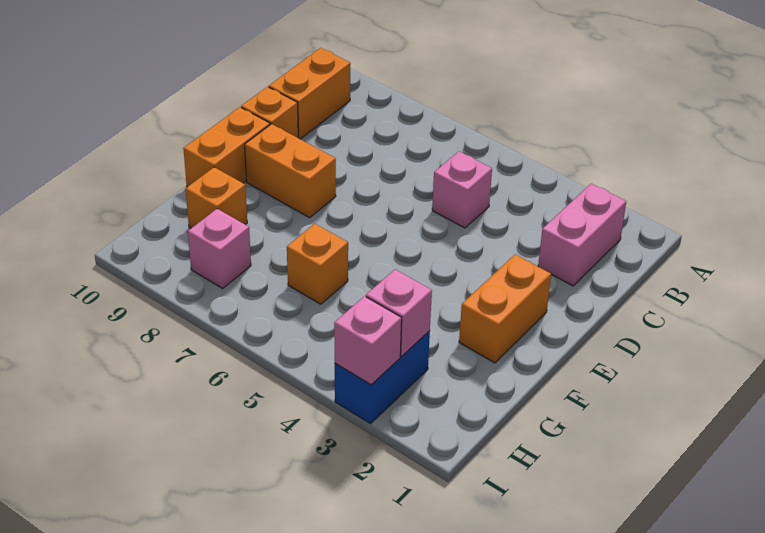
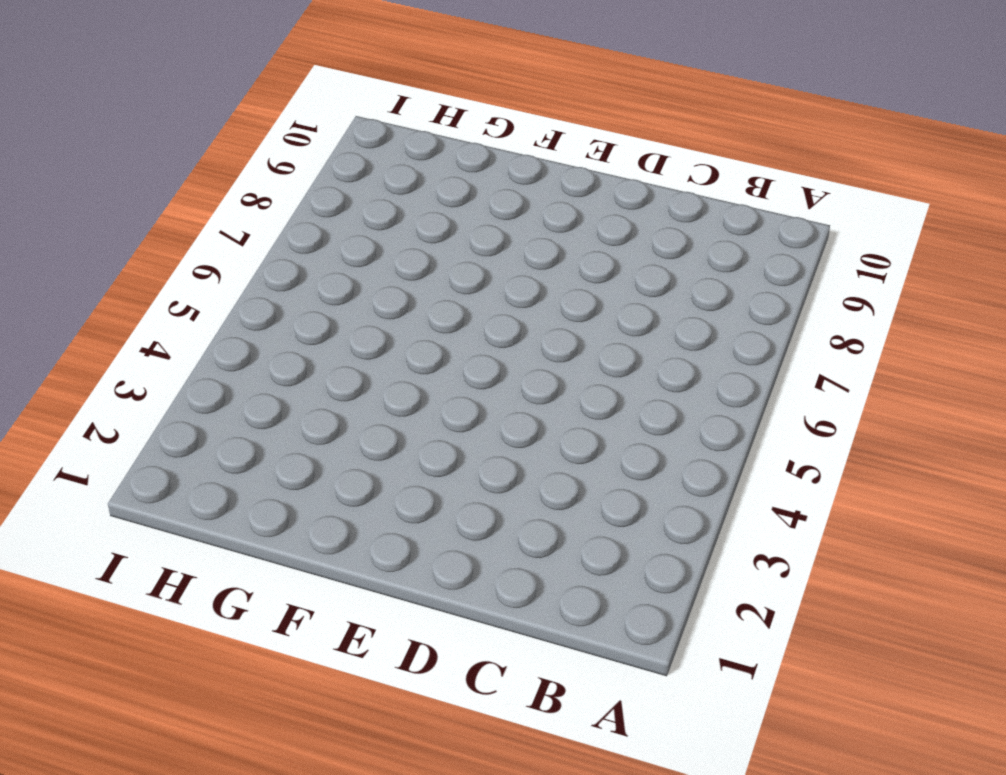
none -> pink brick B2:C2 level 1
none -> orange brick B10:C10 level 1
none -> pink brick C5 level 1

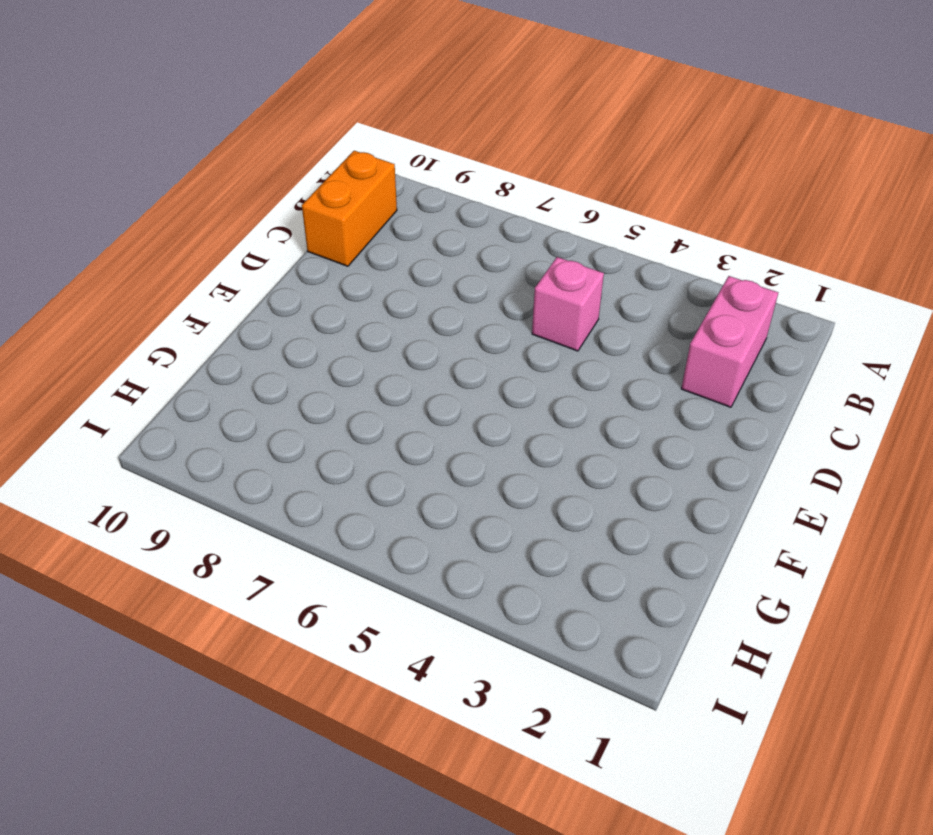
none -> orange brick D10 level 1
none -> orange brick E2:F2 level 1
none -> orange brick E8:E9 level 1

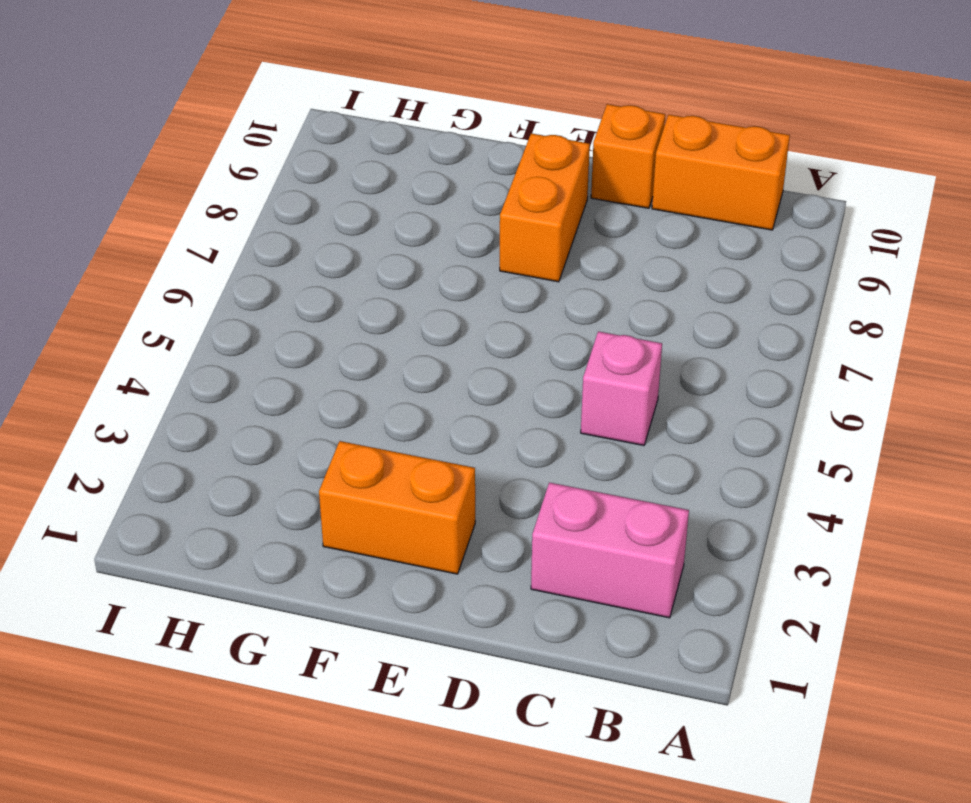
none -> orange brick E10:F10 level 1
none -> orange brick G6 level 1
none -> orange brick G9 level 1

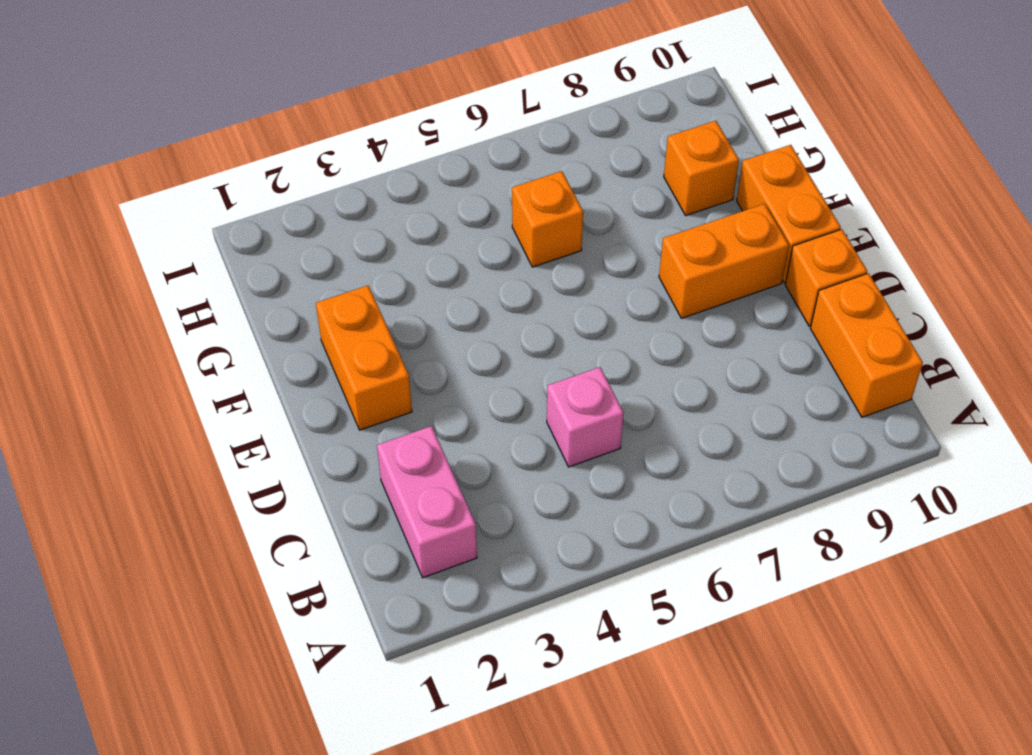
none -> blue brick H3:I3 level 1
none -> pink brick H8 level 1
none -> pink brick H3 level 2

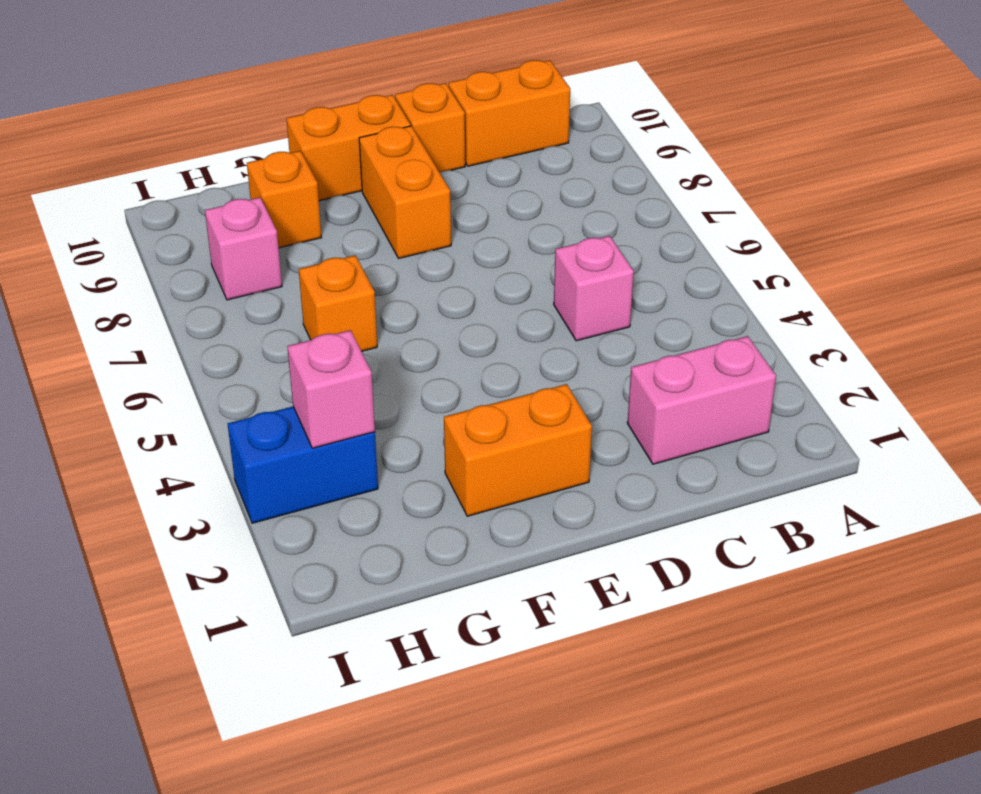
none -> pink brick I3 level 2

